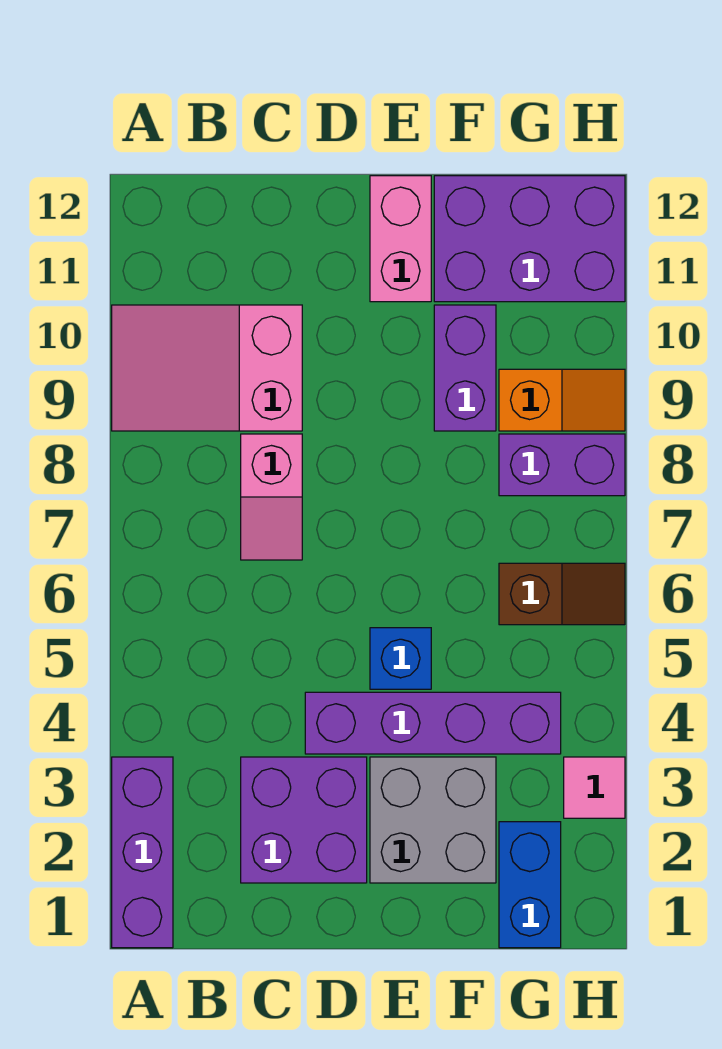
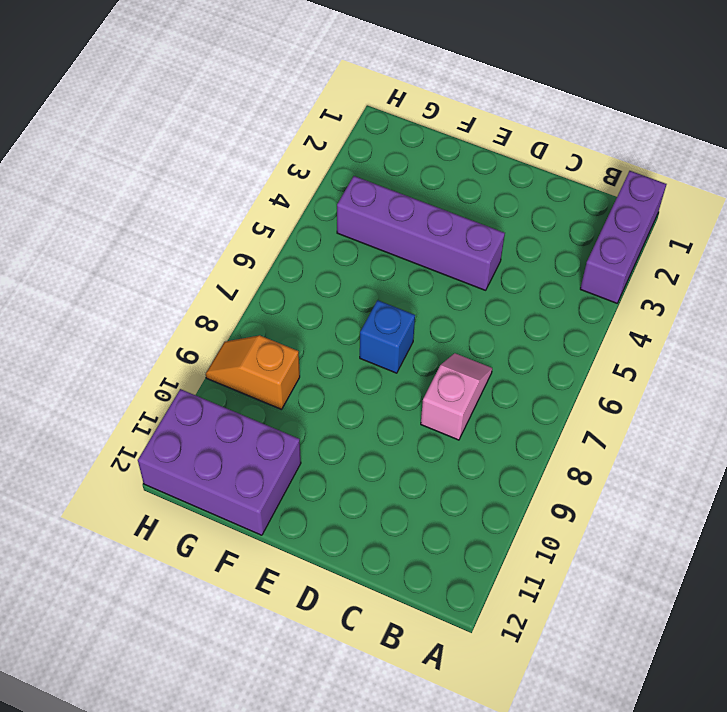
blue brick E7 level 1 -> blue brick E5 level 1
none -> pink slope A9:C10 level 1 top C
none -> purple brick C2:D3 level 1
none -> grey brick E2:F3 level 1

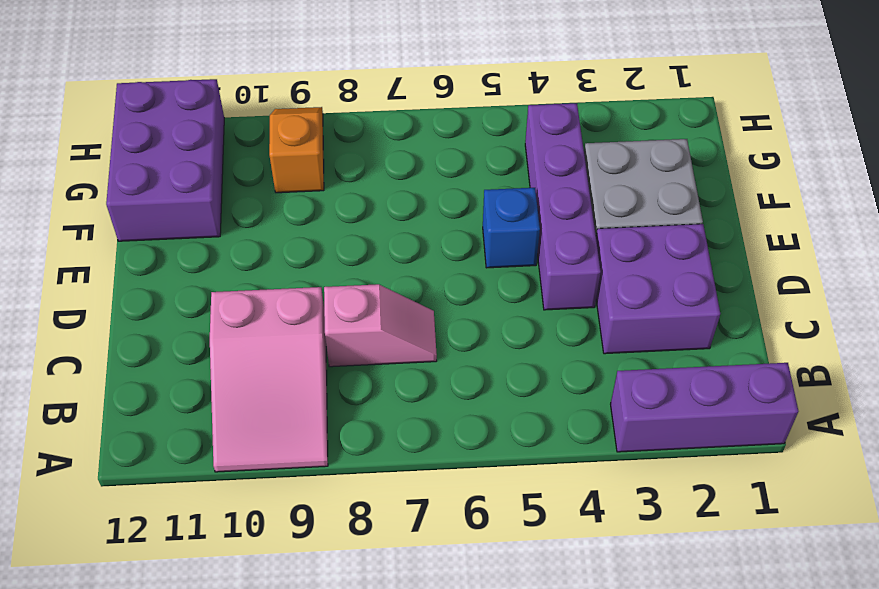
none -> pink brick E11:E12 level 1
none -> purple brick F9:F10 level 1
none -> blue brick G1:G2 level 1

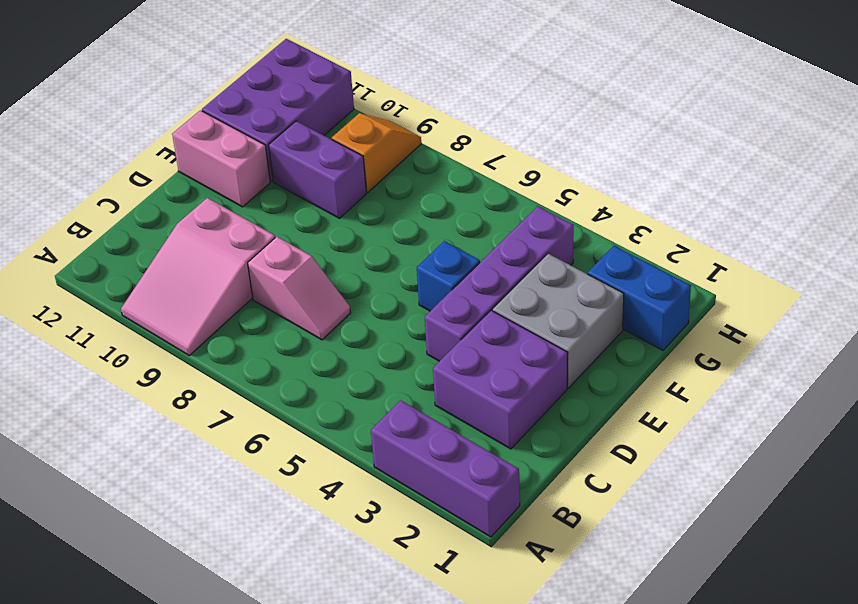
none -> brown slope G6:H6 level 1 top G
none -> purple brick G8:H8 level 1
none -> pink tile H3 level 1

